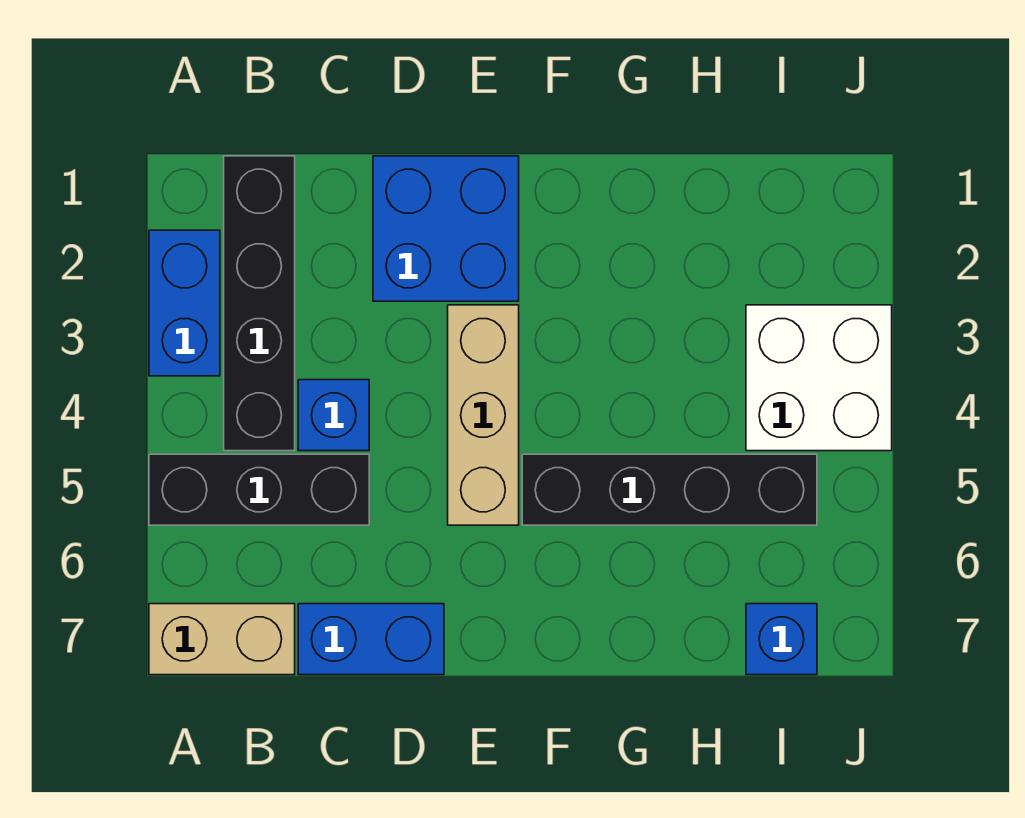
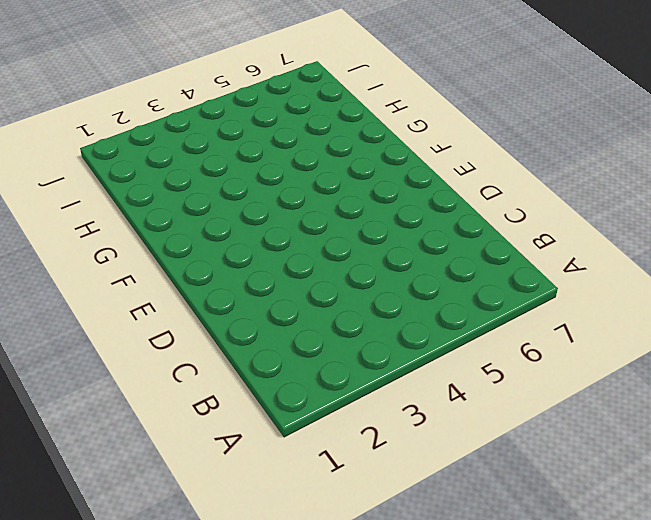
none -> blue brick A2:A3 level 1
none -> black brick A5:C5 level 1

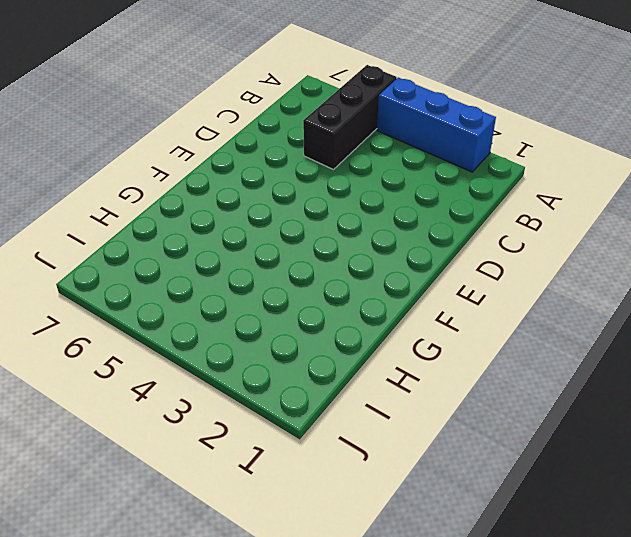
blue brick A2:A4 level 1 -> blue brick A2:A3 level 1
none -> tan brick A7:B7 level 1
none -> black brick B1:B4 level 1

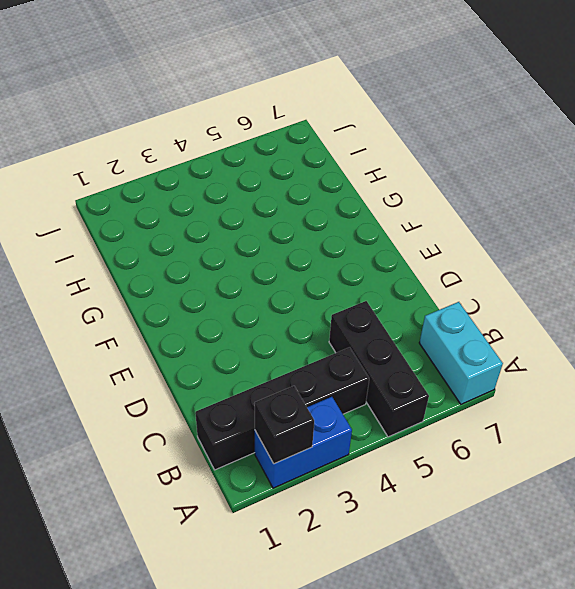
black brick A2 level 2 -> none
cyan brick A7:B7 level 1 -> tan brick A7:B7 level 1
none -> blue brick C4 level 1
none -> blue brick C7:D7 level 1

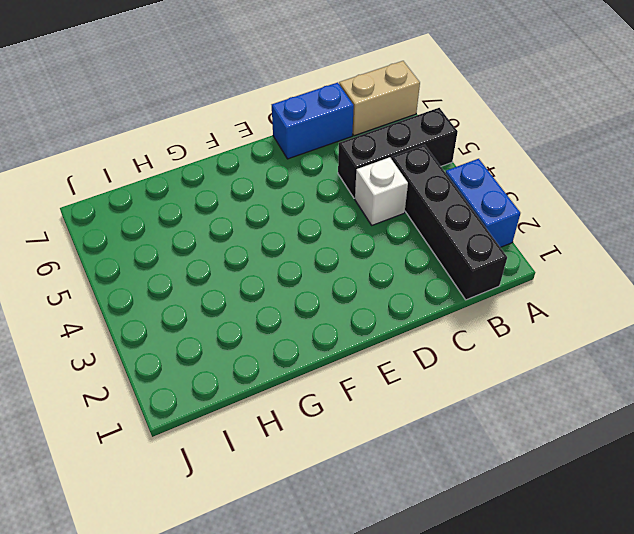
white brick C4 level 1 -> blue brick C4 level 1
none -> blue brick D1:E2 level 1
none -> tan brick E3:E5 level 1

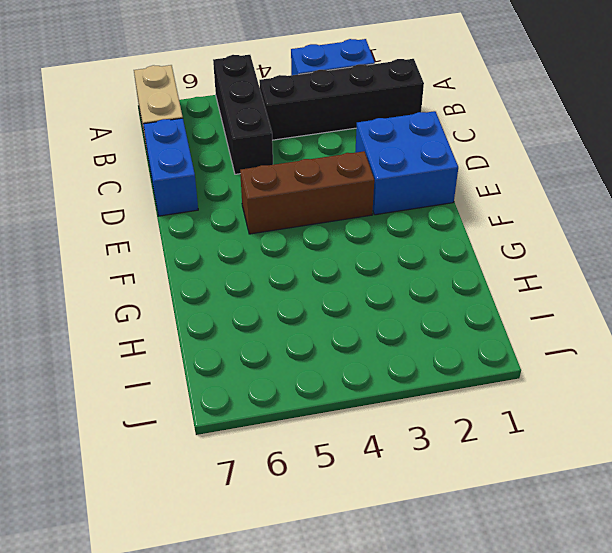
brown brick E3:E5 level 1 -> tan brick E3:E5 level 1
none -> blue brick C4 level 1
none -> black brick F5:I5 level 1

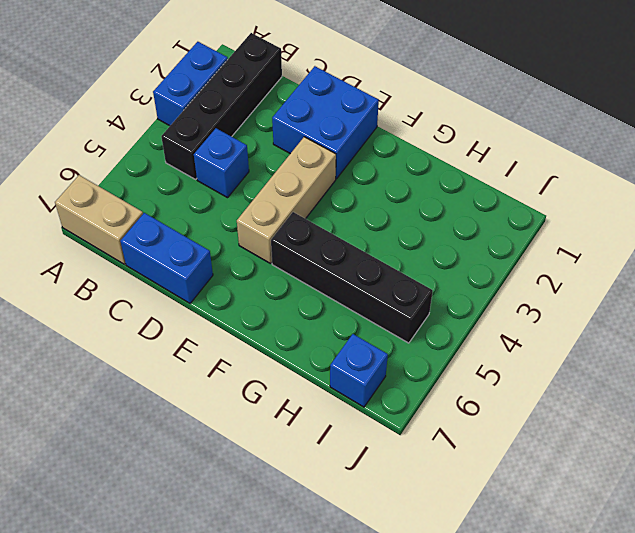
none -> black brick A5:C5 level 1
none -> white brick I3:J4 level 1

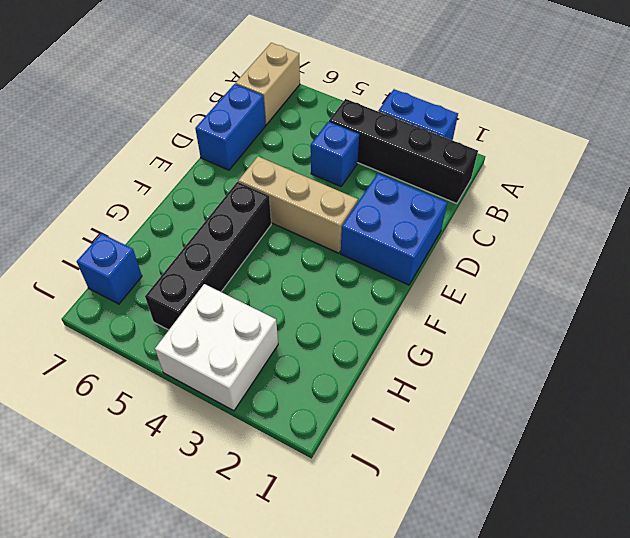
none -> black brick A5:C5 level 1

